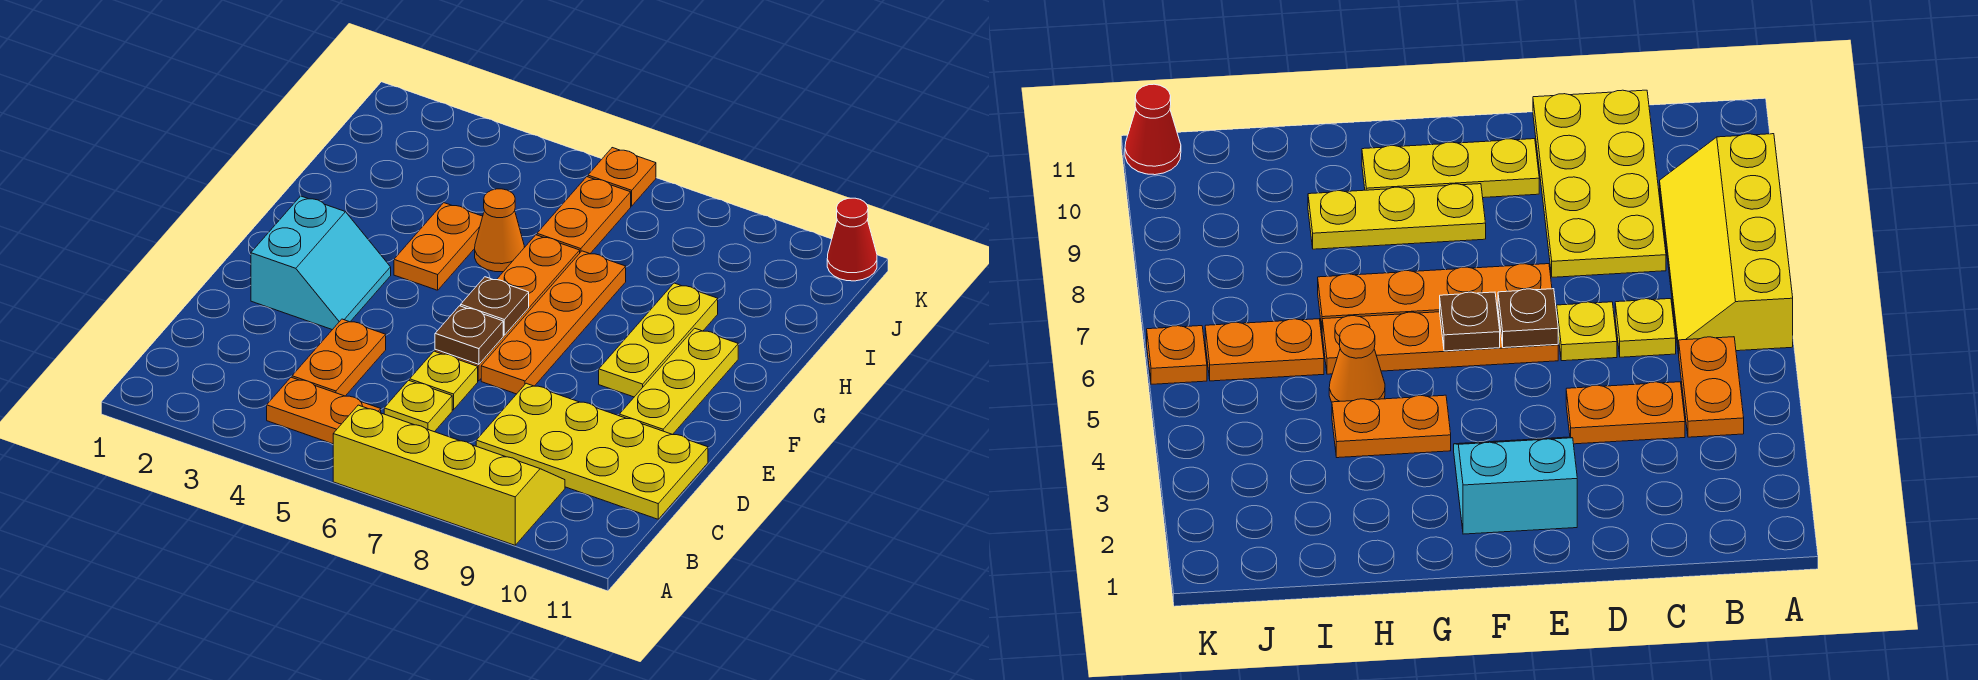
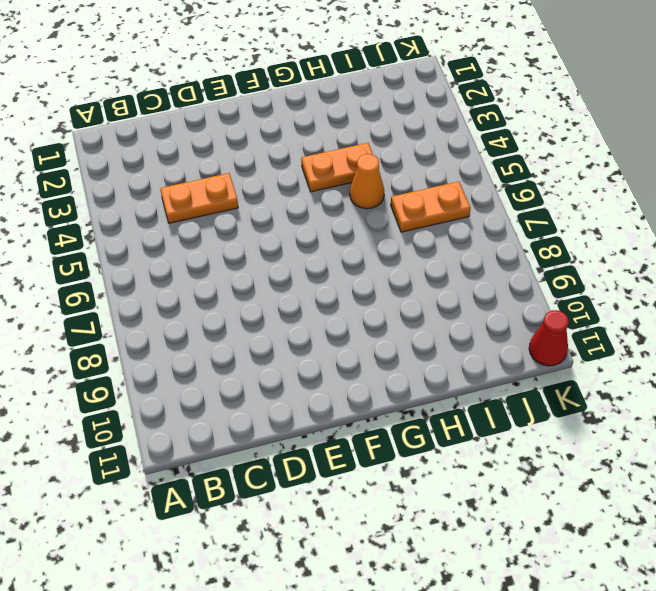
none -> yellow slope A6:B9 level 1 top A
none -> orange plate B4:B5 level 1
none -> yellow plate C6 level 1

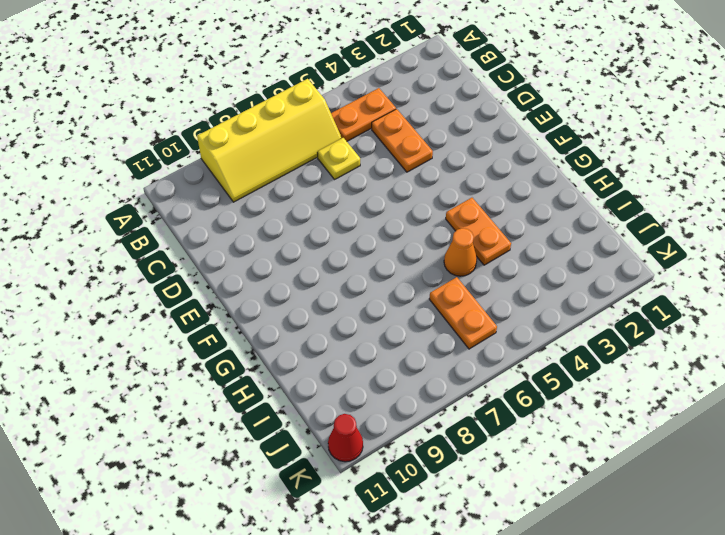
none -> yellow plate C8:D11 level 1
none -> yellow plate D6 level 1
none -> cyan slope E2:F3 level 1 top 2

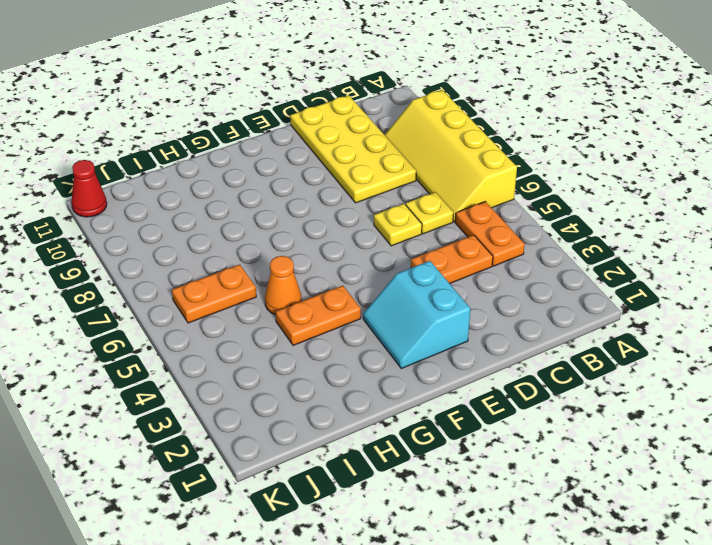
cyan slope E2:F3 level 1 top E -> cyan slope E2:F3 level 1 top 2
none -> orange plate E6:H6 level 1
none -> orange plate E7:H7 level 1
none -> yellow plate E10:G10 level 1

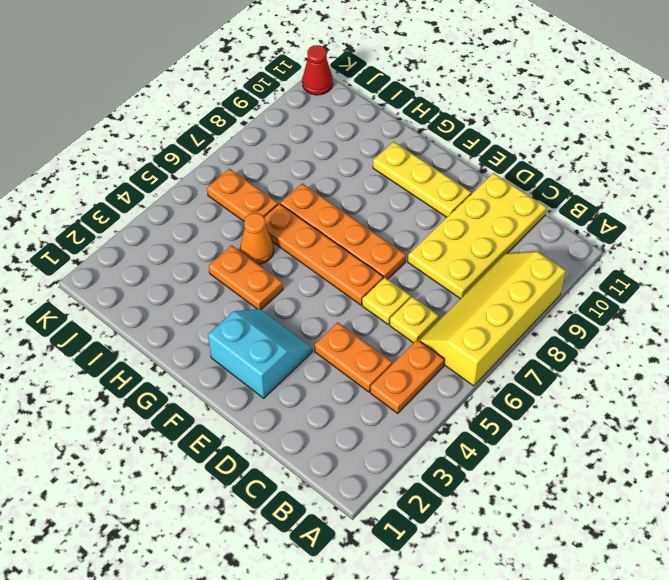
none -> yellow plate F9:H9 level 1
none -> orange plate K6 level 1
none -> brown plate E6 level 2

